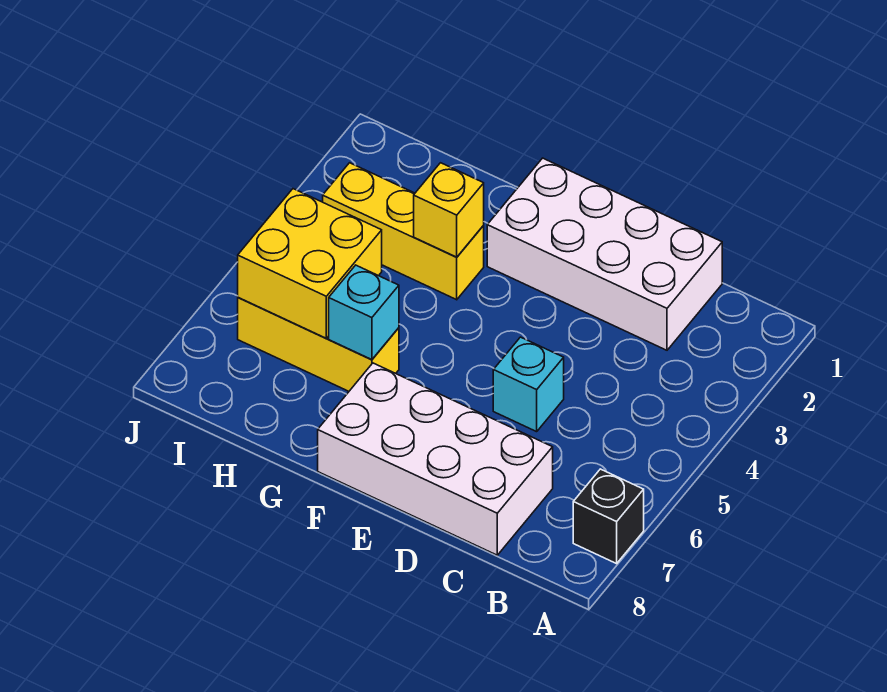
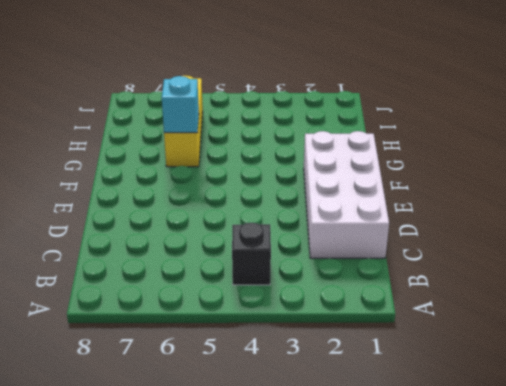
black brick B4 level 1 -> black brick A7 level 1
none -> white brick C7:F8 level 1
none -> cyan brick D5 level 1

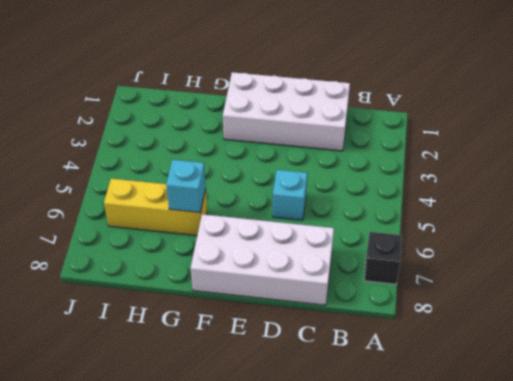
none -> yellow brick G3:I3 level 1
none -> yellow brick G3 level 2

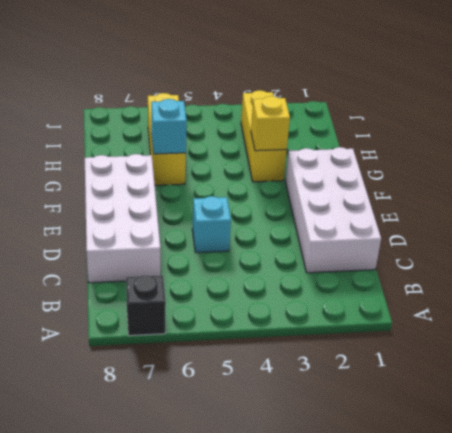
none -> yellow brick H5:I6 level 2

